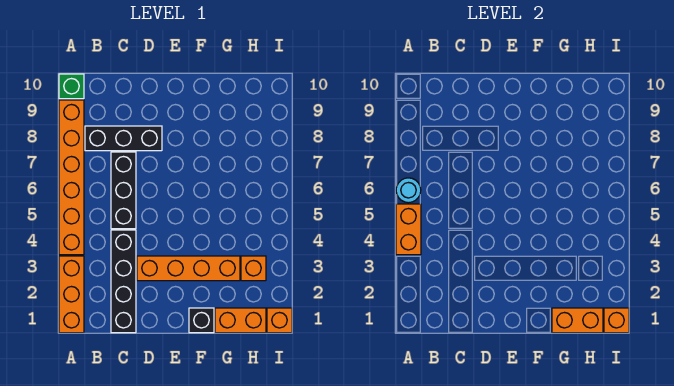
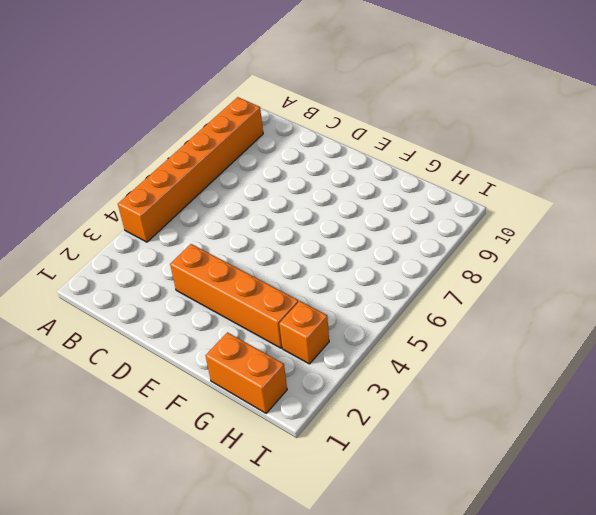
none -> orange brick A1:A3 level 1
none -> green brick A10 level 1
none -> black brick B8:D8 level 1

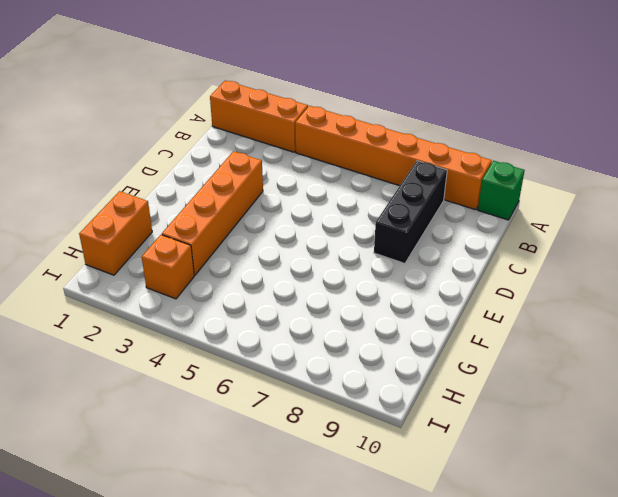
none -> black brick C1:C4 level 1
none -> black brick C5:C7 level 1
none -> black brick F1 level 1

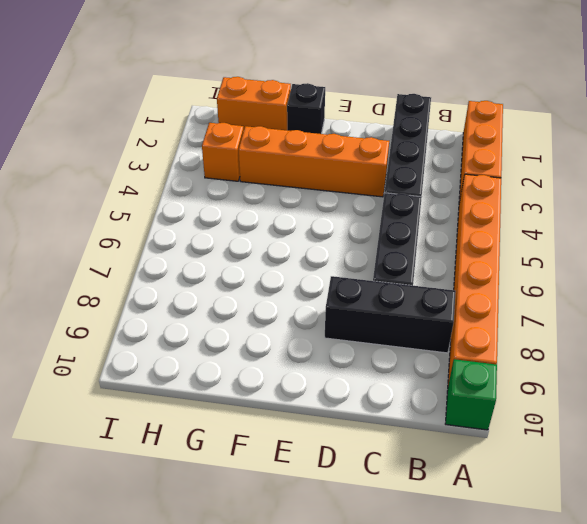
none -> orange brick I1 level 1
none -> orange brick A4:A5 level 2
none -> cyan round brick A6 level 2

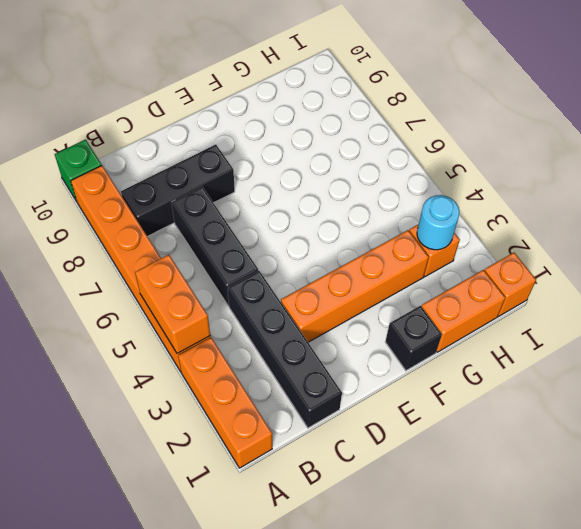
cyan round brick H3 level 2 -> cyan round brick A6 level 2
none -> orange brick G1:H1 level 2
none -> orange brick I1 level 2

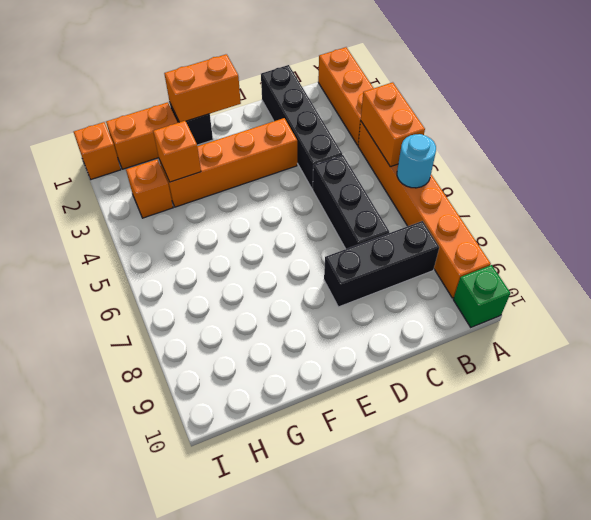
orange brick E1:F1 level 2 -> orange brick G1:H1 level 2
orange brick G3 level 2 -> orange brick I1 level 2

